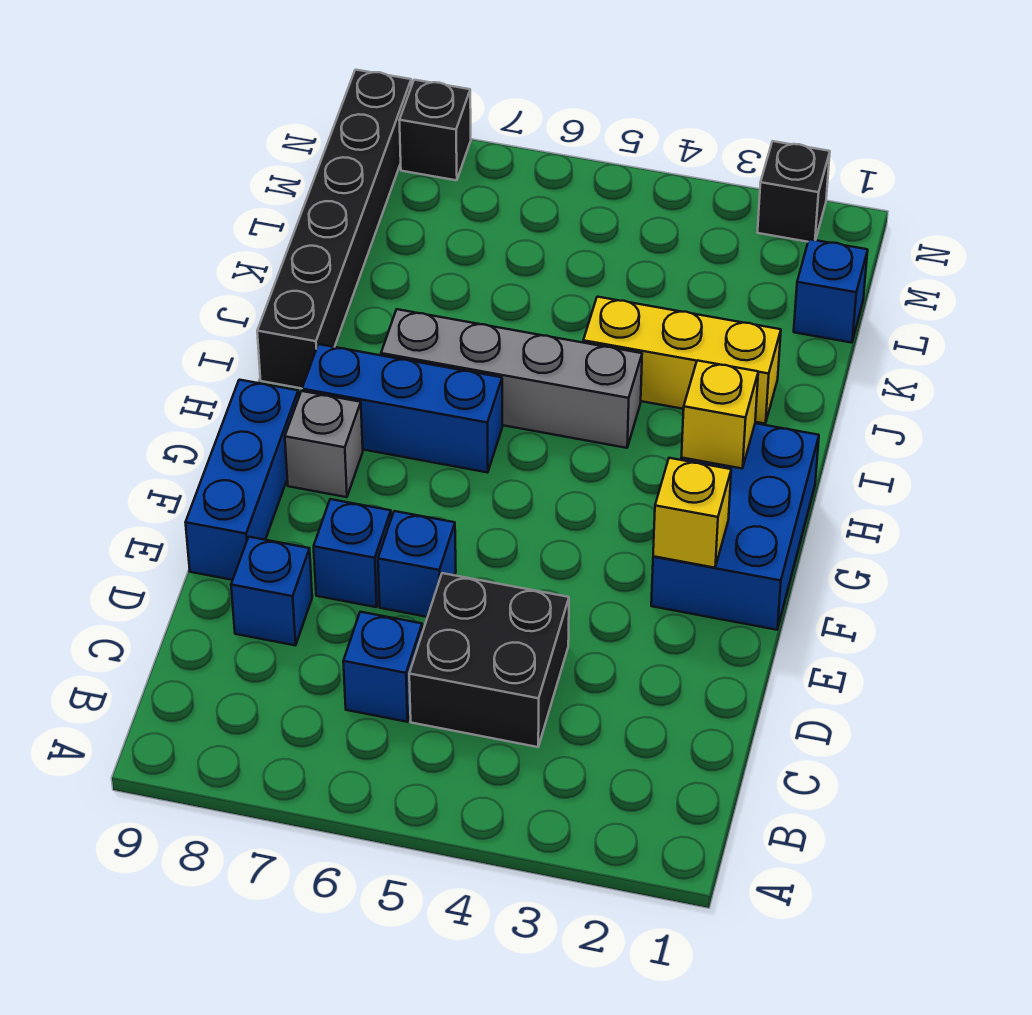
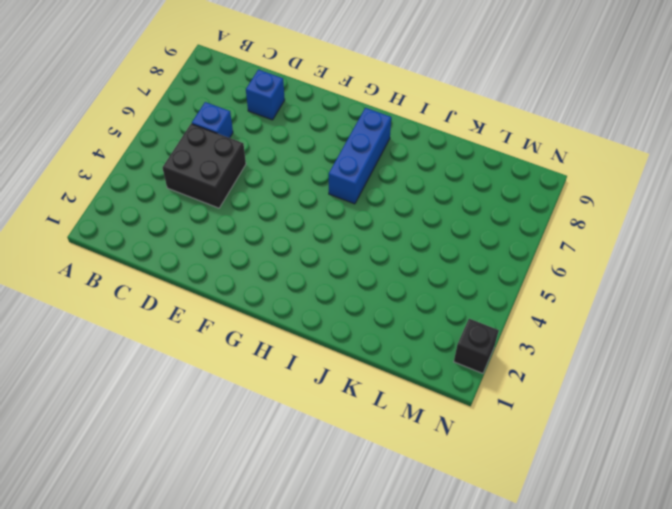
none -> blue brick E6 level 1
none -> blue brick E7 level 1
none -> blue brick E9:G9 level 1

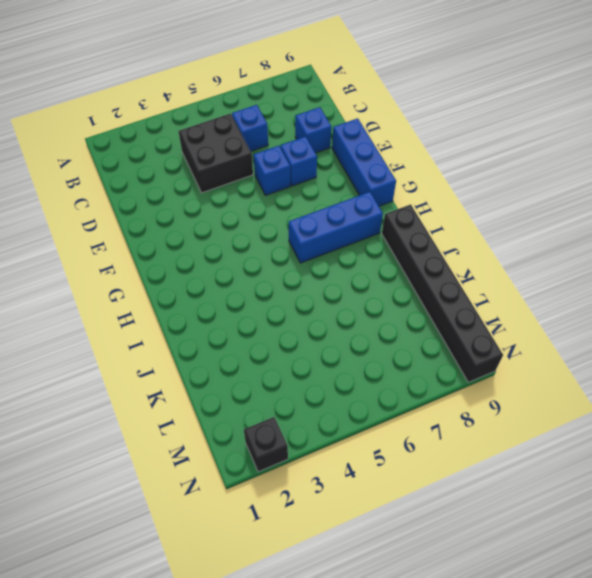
none -> blue brick F1:H2 level 1
none -> grey brick G8 level 1
none -> grey brick I4:I7 level 1

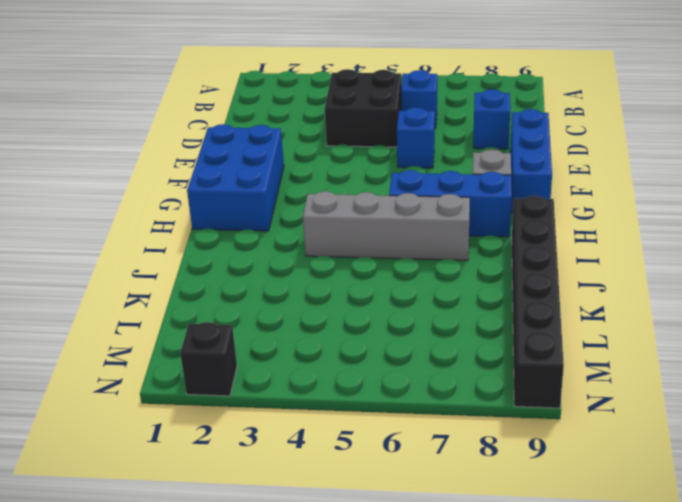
none -> blue brick E7 level 1
none -> yellow brick J2:J4 level 1
none -> blue brick L1 level 1

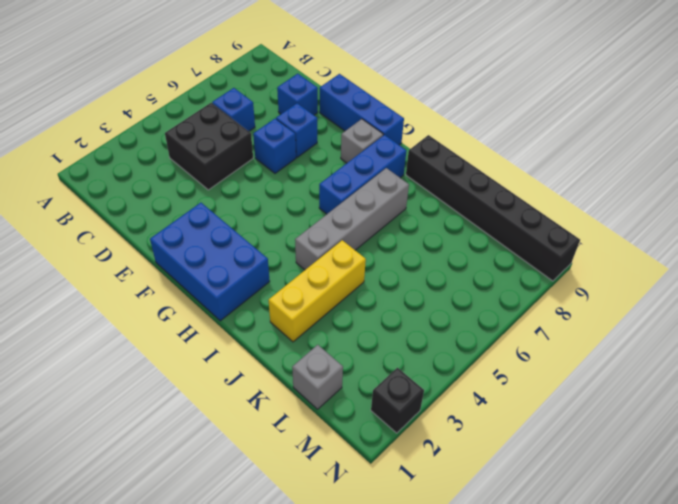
grey brick L1 level 1 -> blue brick L1 level 1
none -> black brick N8 level 1
none -> yellow brick F2 level 2
none -> yellow brick H2 level 2

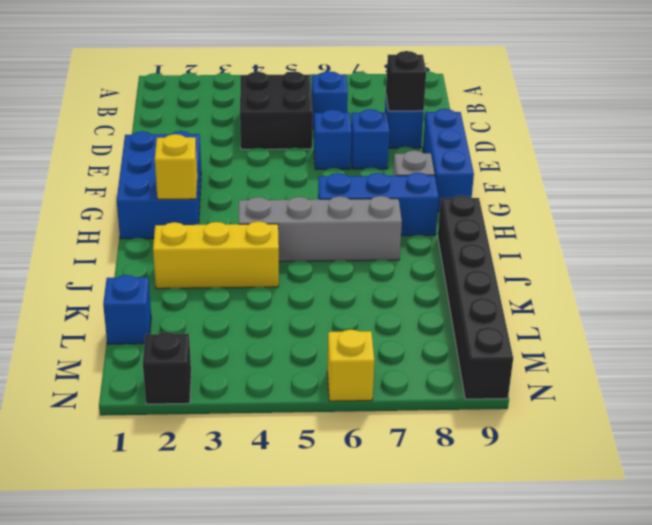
black brick D8 level 2 -> black brick N8 level 1
yellow brick N6 level 1 -> yellow brick F2 level 2

